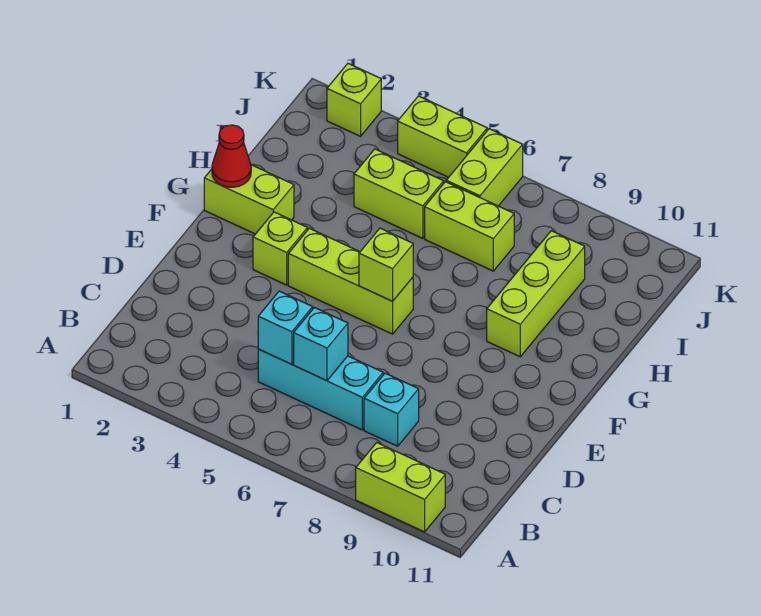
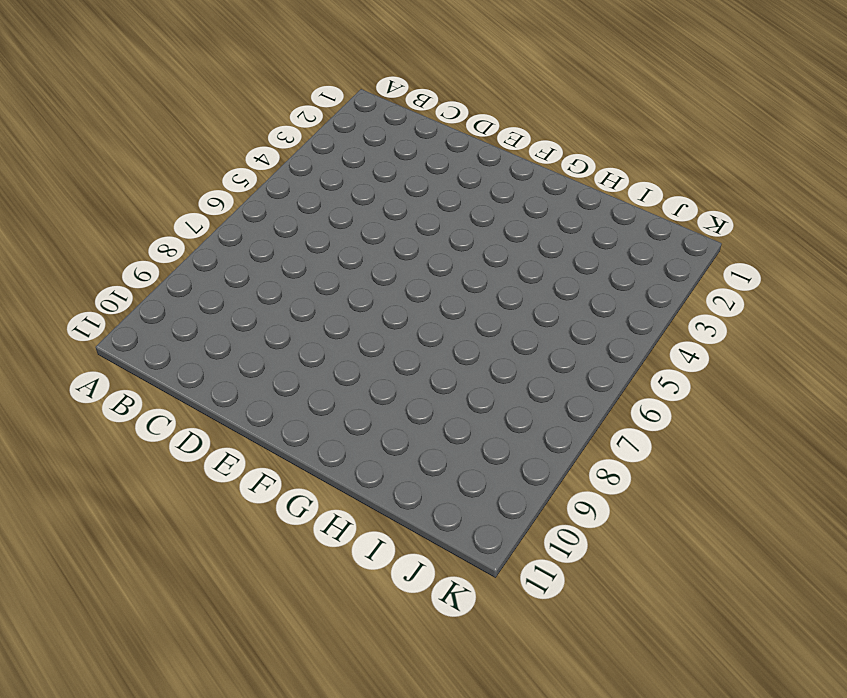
none -> lime brick A9:A10 level 1
none -> cyan brick C5:C7 level 1
none -> cyan brick C8 level 1

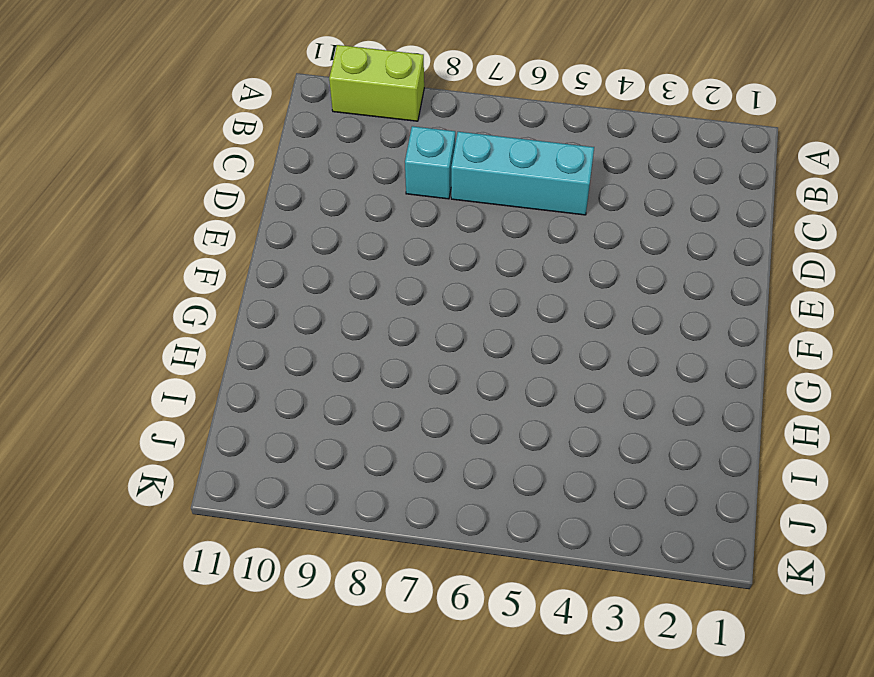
none -> lime brick F3 level 1
none -> lime brick F4:F6 level 1
none -> lime brick G1:G2 level 1

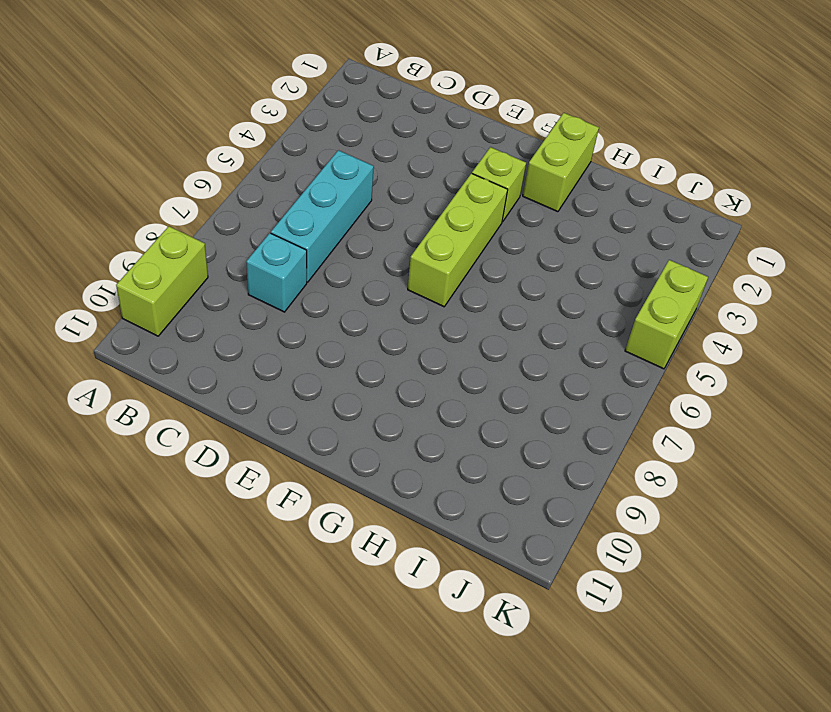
none -> lime brick G9:I9 level 1
none -> lime brick I4:I5 level 1
none -> lime brick I6:I7 level 1

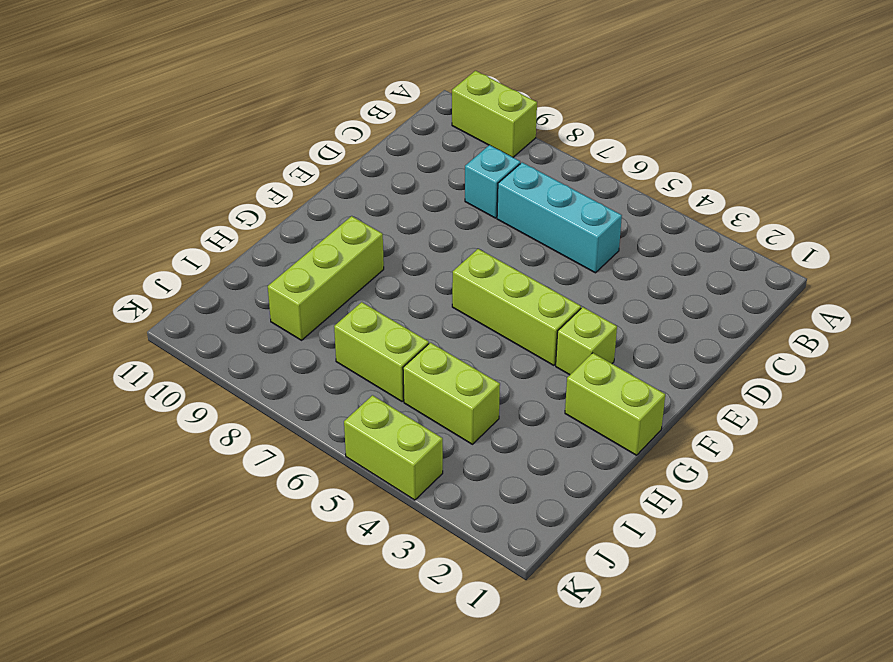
none -> lime brick J6:K6 level 1
none -> lime brick K2 level 1
none -> cyan brick C5 level 2

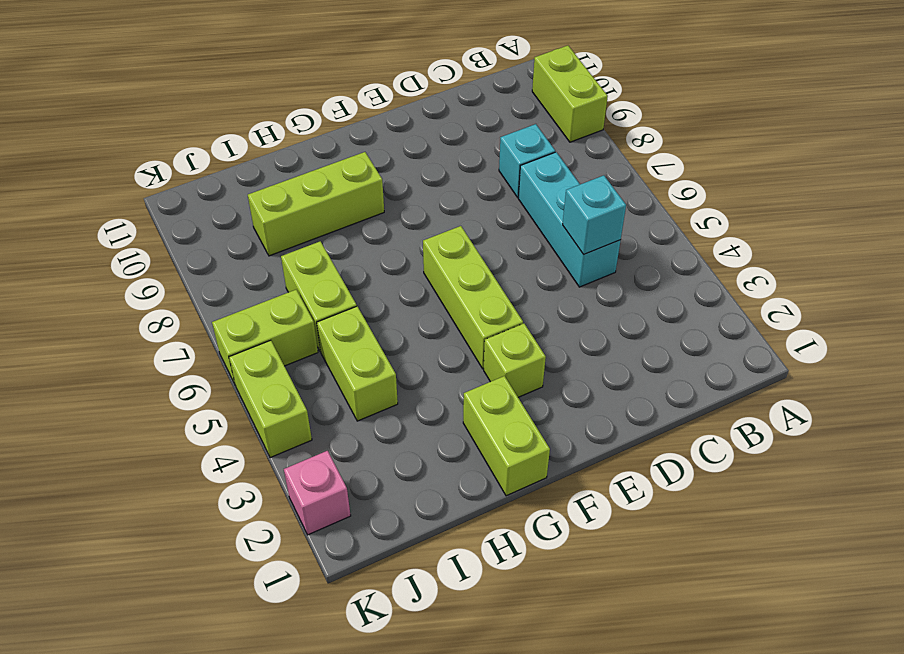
pink brick K2 level 1 -> lime brick K2 level 1
none -> cyan brick C6 level 2
none -> lime brick F6 level 2
none -> red cone G1 level 2

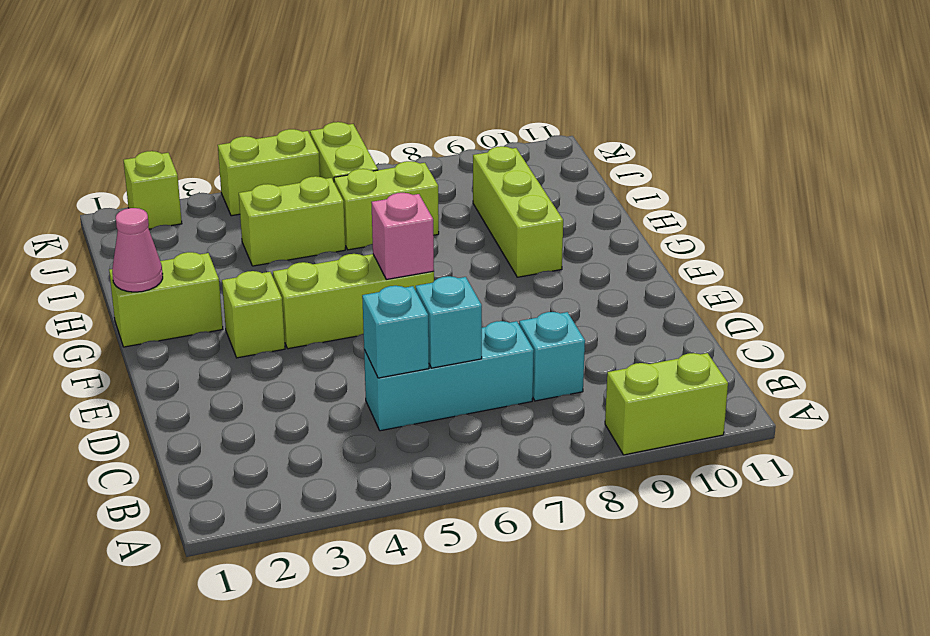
pink brick F6 level 2 -> lime brick F6 level 2
pink cone G1 level 2 -> red cone G1 level 2

